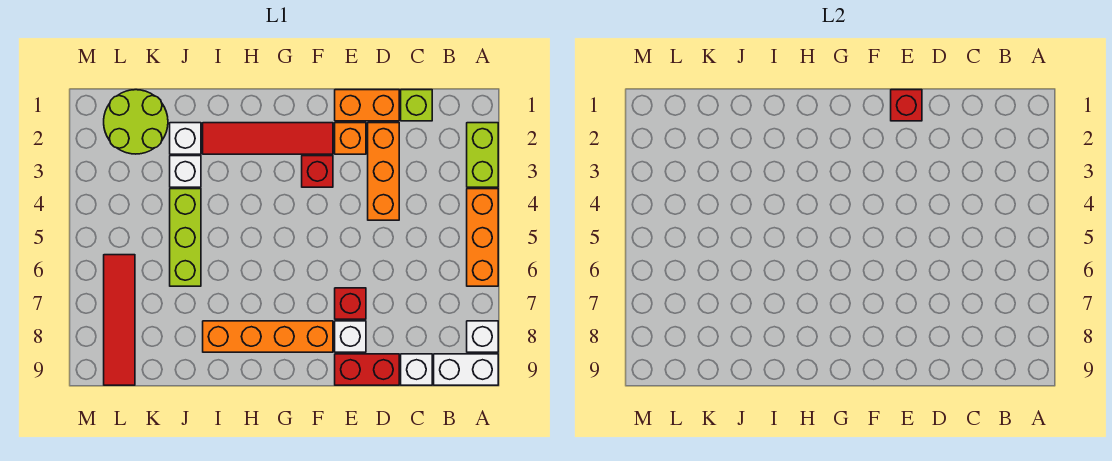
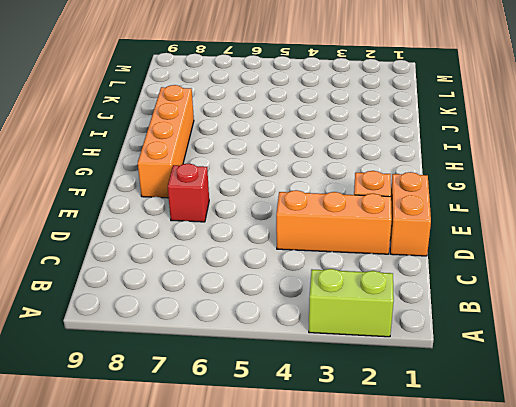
none -> orange brick A4:A6 level 1
none -> white brick A8 level 1
none -> white brick A9:B9 level 1

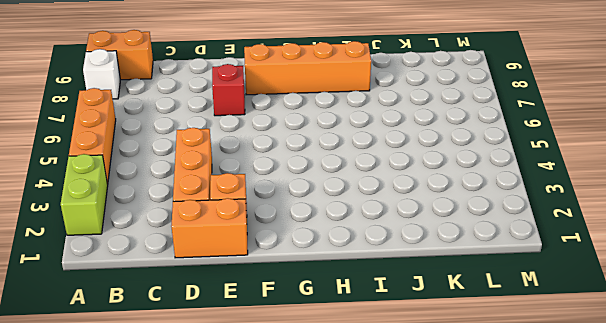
orange brick A9:B9 level 1 -> white brick A9:B9 level 1
none -> lime brick C1 level 1
none -> white brick C9 level 1
none -> red brick D9:E9 level 1

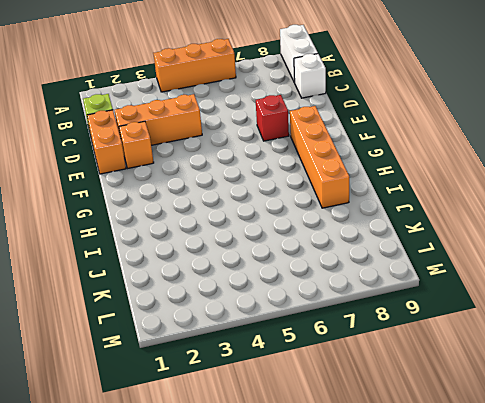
none -> lime brick A2:A3 level 1
none -> white brick A8 level 1
none -> red brick D9:E9 level 1

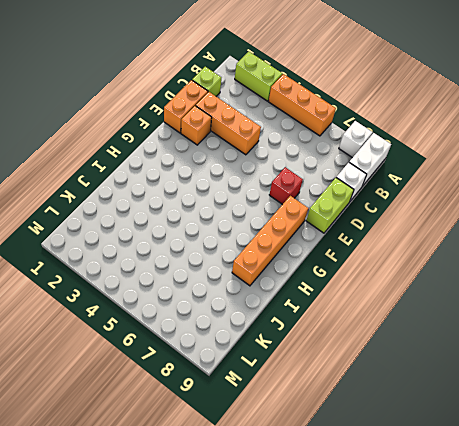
lime brick D9:E9 level 1 -> red brick D9:E9 level 1
none -> white brick E8 level 1
none -> red tile F2:I2 level 1
none -> red brick F3 level 1

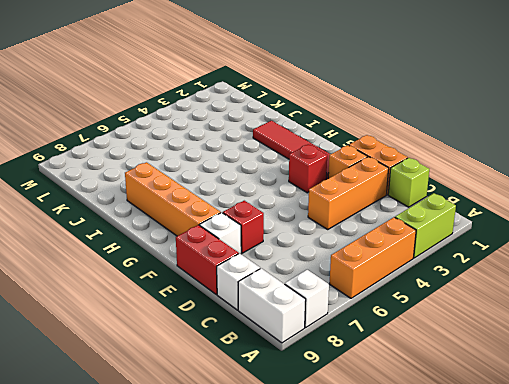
none -> white brick J2 level 1
none -> white brick J3 level 1
none -> lime brick J4:J6 level 1

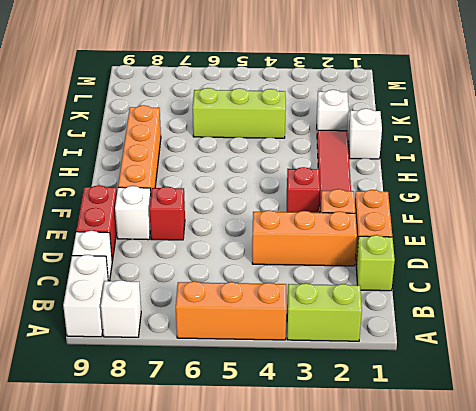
white brick I1 level 1 -> white brick J3 level 1
none -> lime round brick K1:L2 level 1
none -> red tile L6:L9 level 1
none -> red brick E1 level 2

